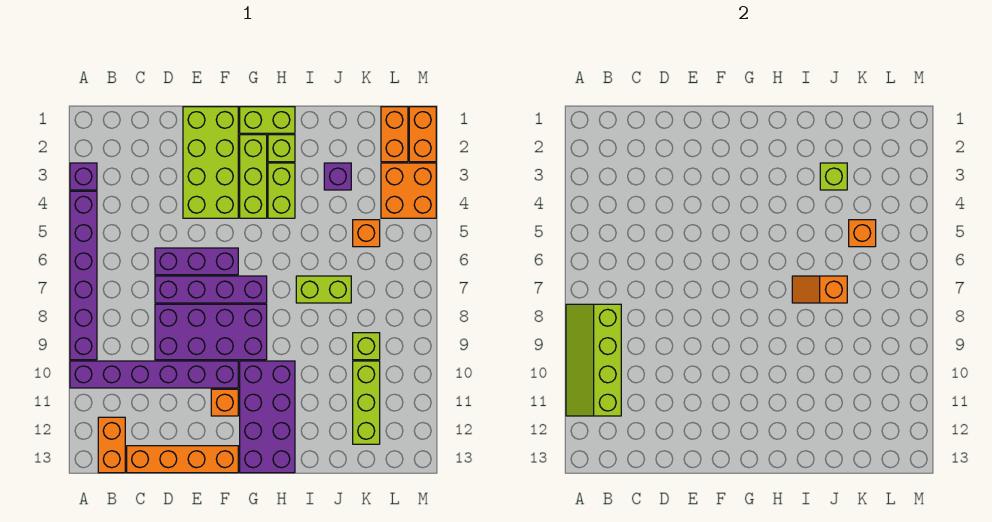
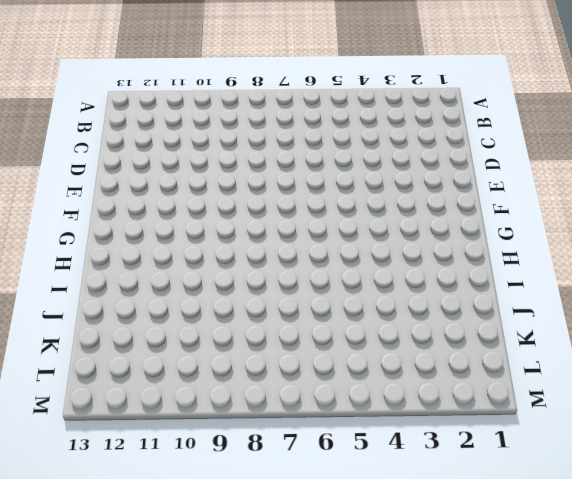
none -> purple brick A3 level 1
none -> purple brick A4:A9 level 1
none -> purple brick A10:F10 level 1

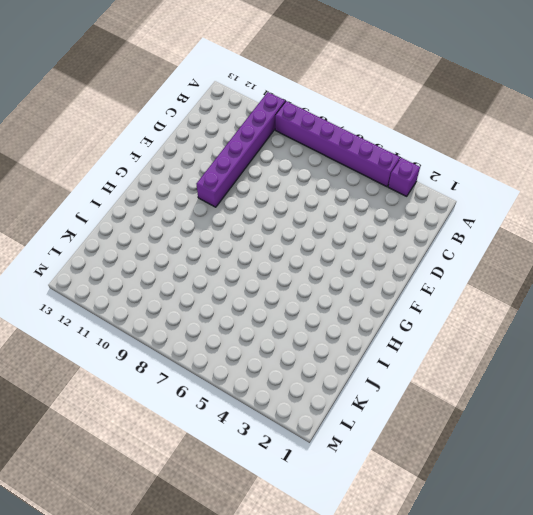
none -> orange brick B12:B13 level 1
none -> orange brick C13:F13 level 1
none -> purple brick D6:F6 level 1

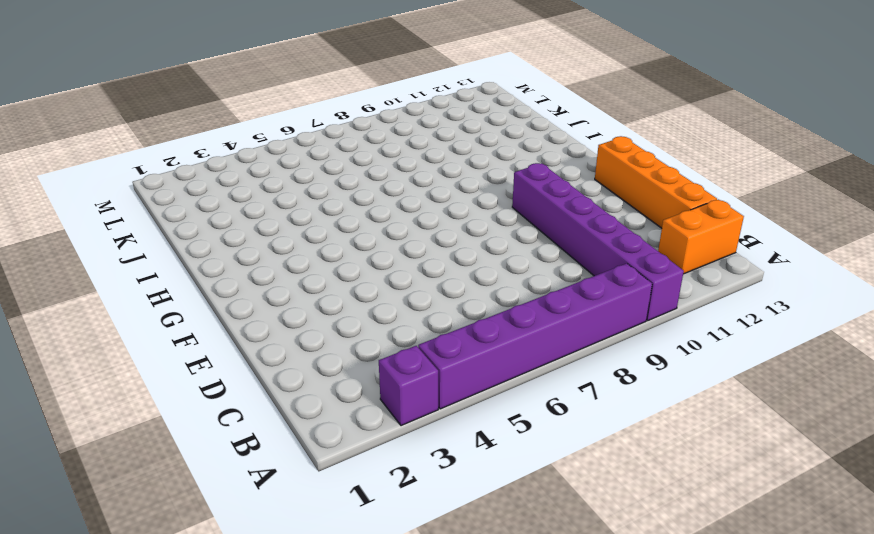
none -> purple brick D6:F6 level 1
none -> purple brick D7:G7 level 1
none -> purple brick D8:G9 level 1

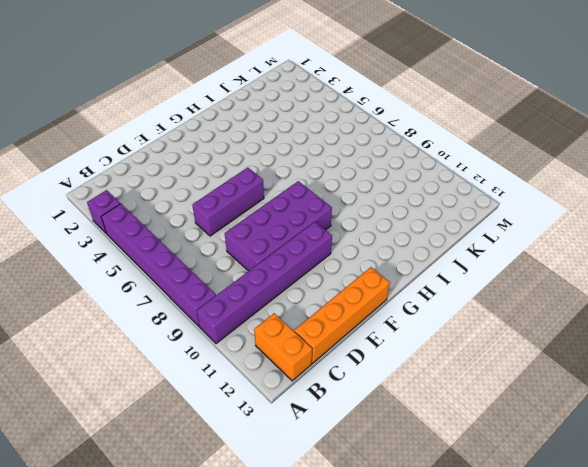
none -> purple brick D7:G7 level 1
none -> lime brick E1:F4 level 1
none -> orange brick F11 level 1

